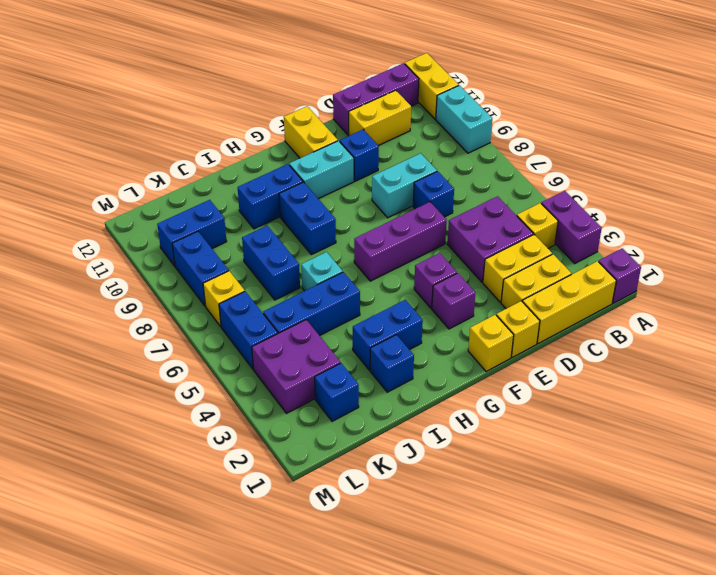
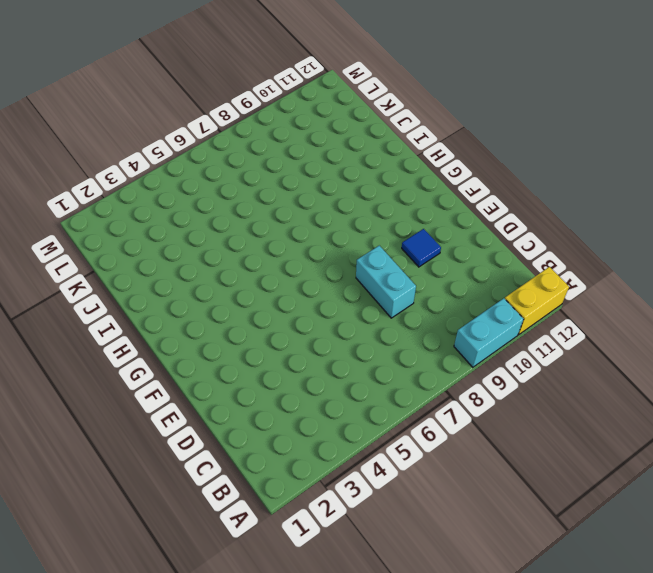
blue tile E10 level 1 -> blue brick E10 level 1
none -> purple brick A1 level 1
none -> purple brick A3:A4 level 1
none -> yellow brick B1:D1 level 1
none -> yellow brick B4 level 1

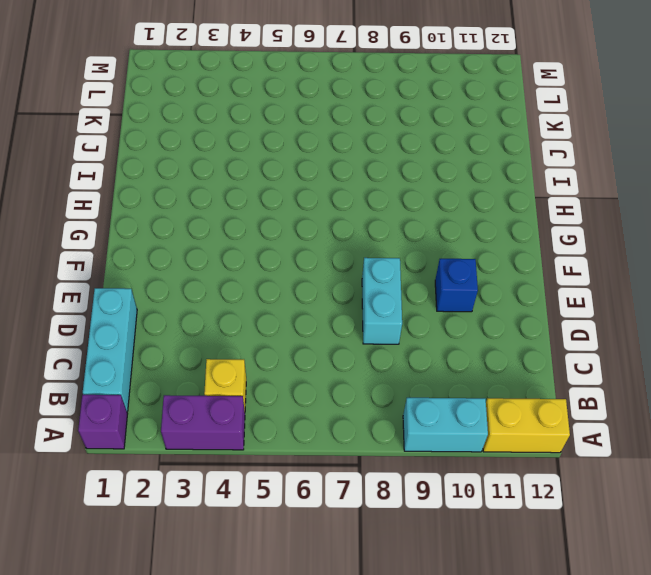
cyan brick B1:D1 level 1 -> yellow brick B1:D1 level 1
none -> purple brick B12:D12 level 1
none -> yellow brick C2:D2 level 1
none -> yellow brick C3:D3 level 1
none -> purple brick C4:D5 level 1

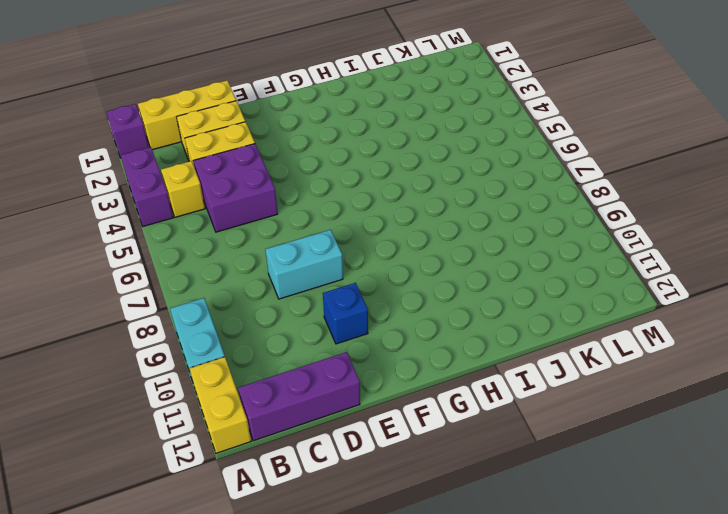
none -> yellow brick C11:D11 level 1
none -> blue brick D7 level 1
none -> yellow brick E1 level 1
none -> purple brick E6:G6 level 1

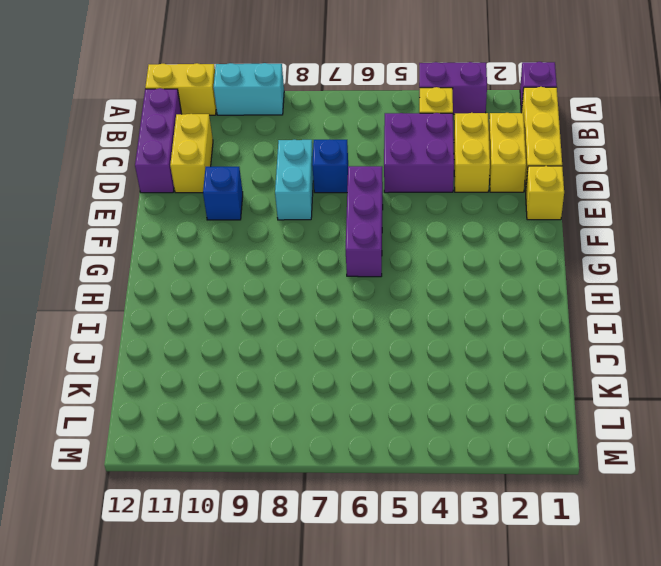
none -> yellow brick F1 level 1
none -> purple brick F3 level 1
none -> purple brick F4 level 1
none -> cyan brick F10:G10 level 1

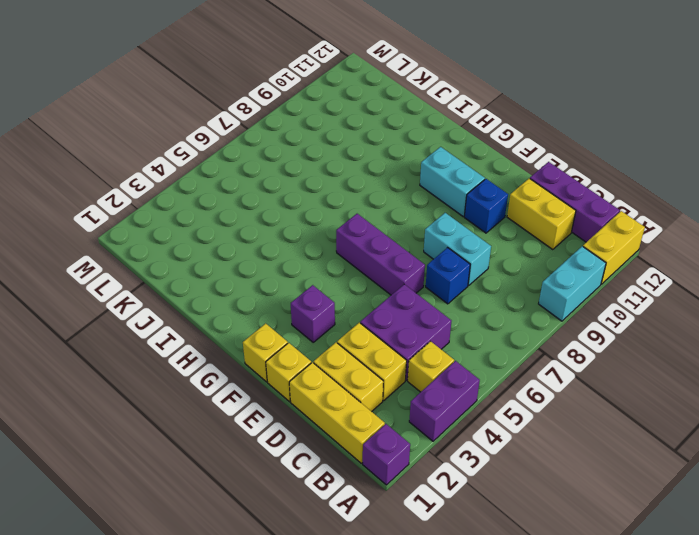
none -> purple brick F4 level 1
none -> yellow brick F11:F12 level 1
none -> blue brick H3:I3 level 1
none -> blue brick H8:H9 level 1

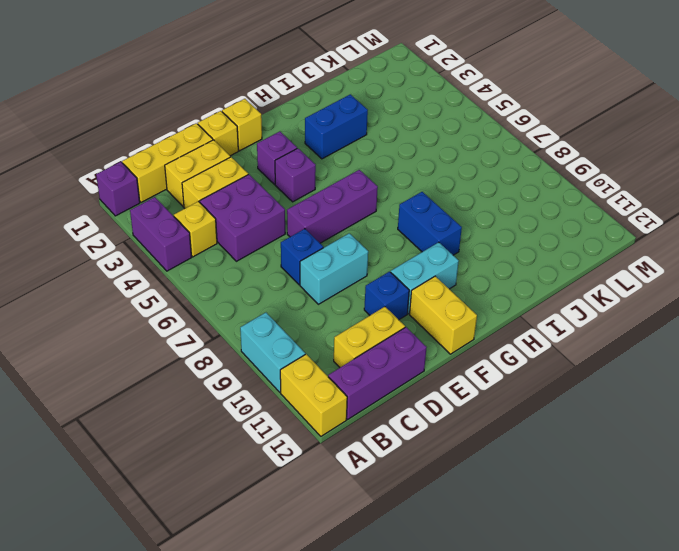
none -> blue brick H10:I10 level 1
none -> blue brick I2 level 1
none -> blue brick I5:K5 level 1
none -> cyan brick I6 level 1

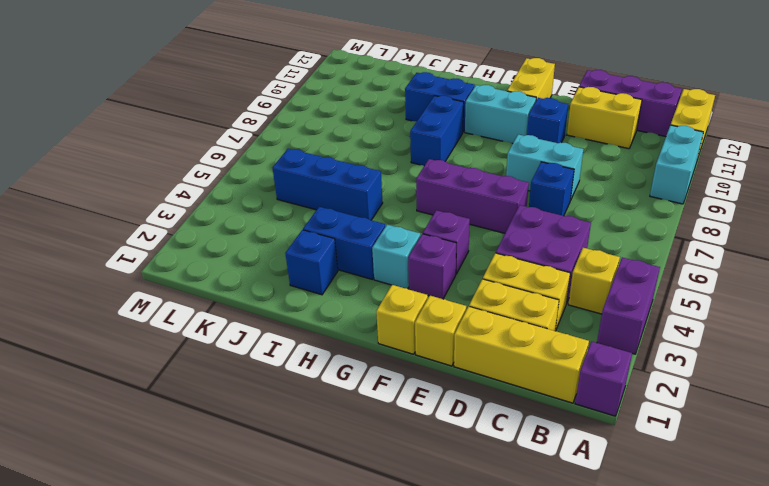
cyan brick G3 level 1 -> cyan brick I6 level 1
none -> blue brick J7:J8 level 1
none -> blue brick K2 level 1
none -> purple brick K3:L4 level 1
none -> blue brick K10:L10 level 1

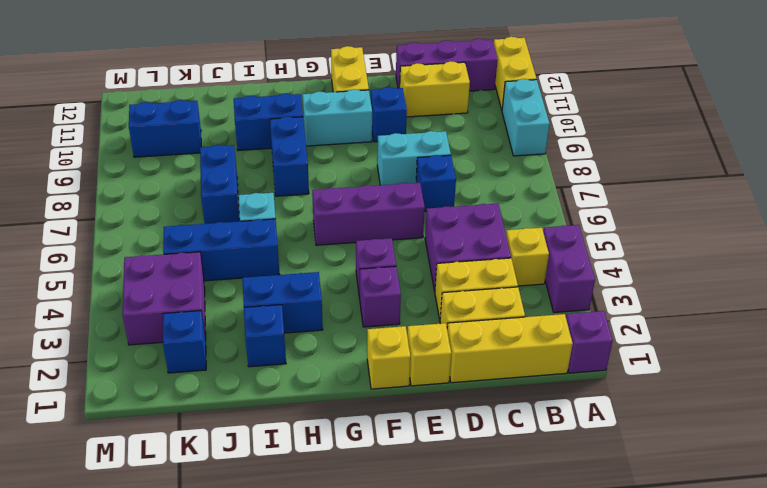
none -> blue brick L5:L6 level 1
none -> yellow brick L7 level 1
none -> blue brick L8:L9 level 1

